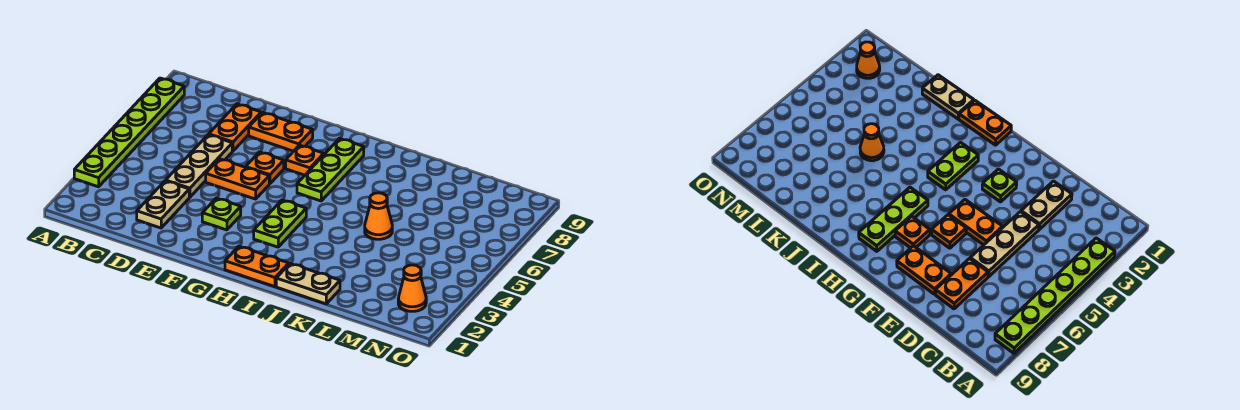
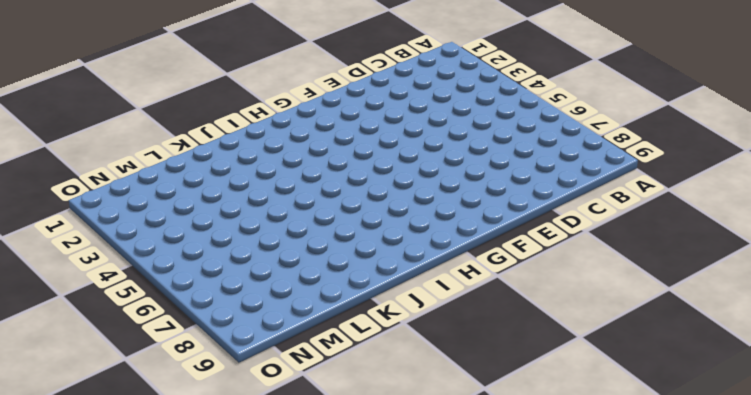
none -> lime plate A3:A8 level 1
none -> tan plate D2:D3 level 1
none -> tan plate D4:D6 level 1

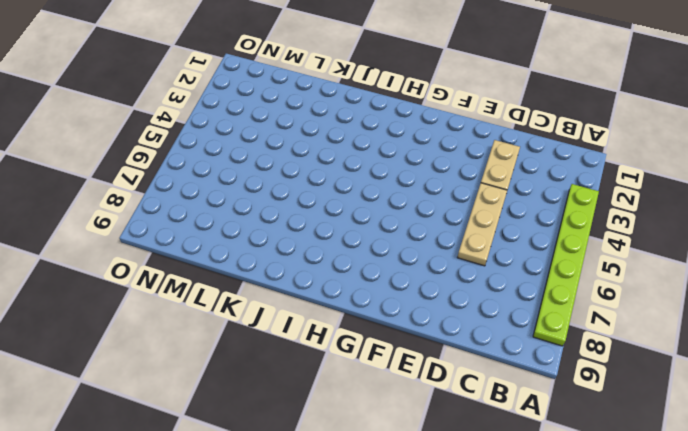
none -> orange plate D7:D8 level 1
none -> orange plate E5:F5 level 1
none -> orange plate E8:F8 level 1

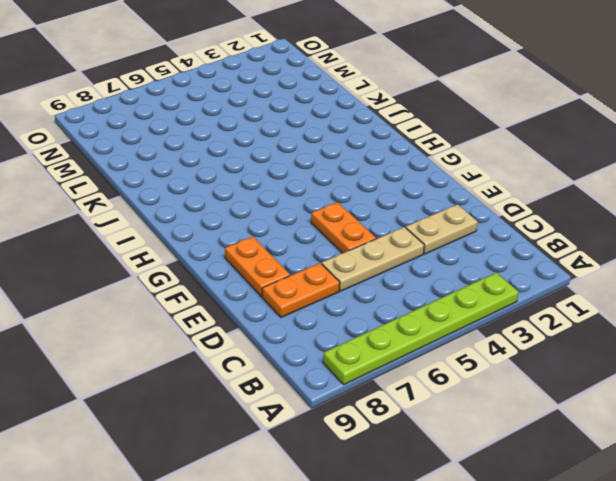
none -> lime plate F3 level 1
none -> orange plate F6 level 1
none -> orange plate G7 level 1

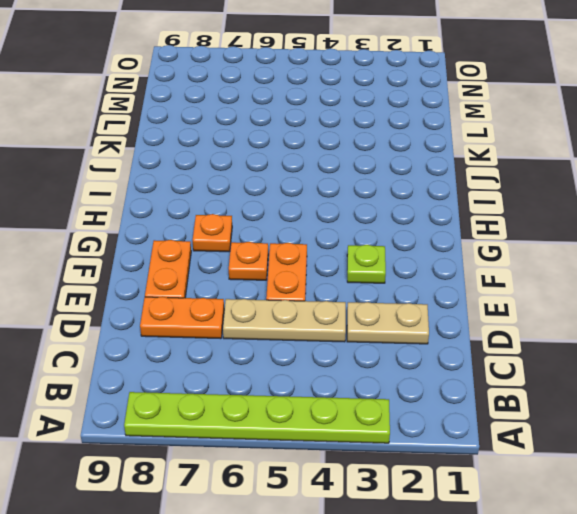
none -> orange plate H1:I1 level 1
none -> lime plate H3:H4 level 1
none -> lime plate H6:H8 level 1

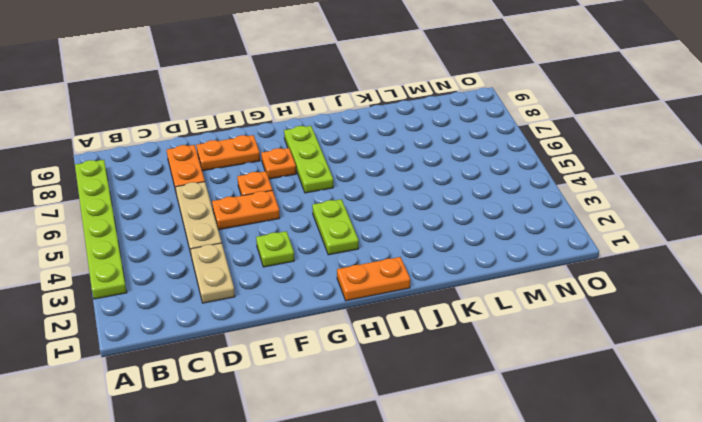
none -> tan plate J1:K1 level 1
none -> orange cone K5 level 1
none -> orange cone N2 level 1

